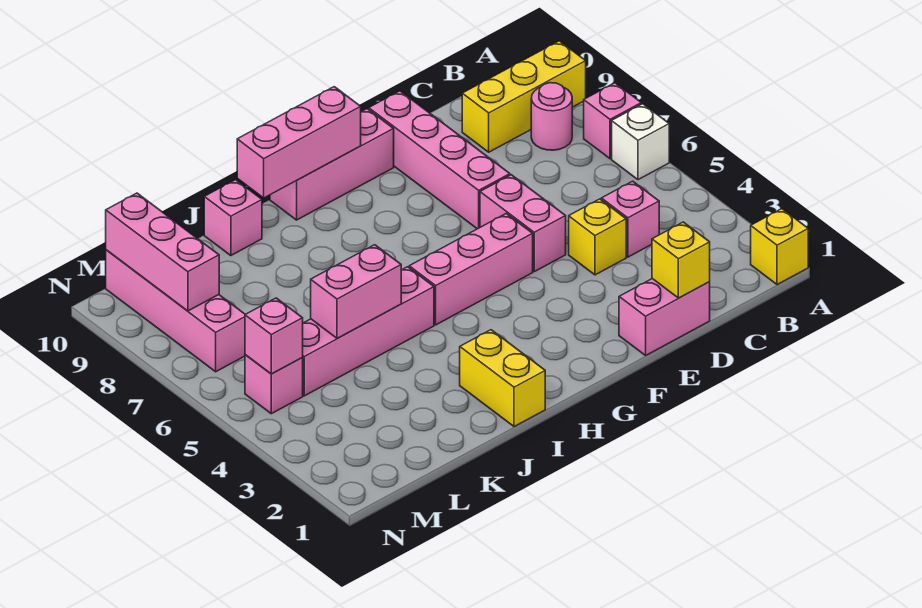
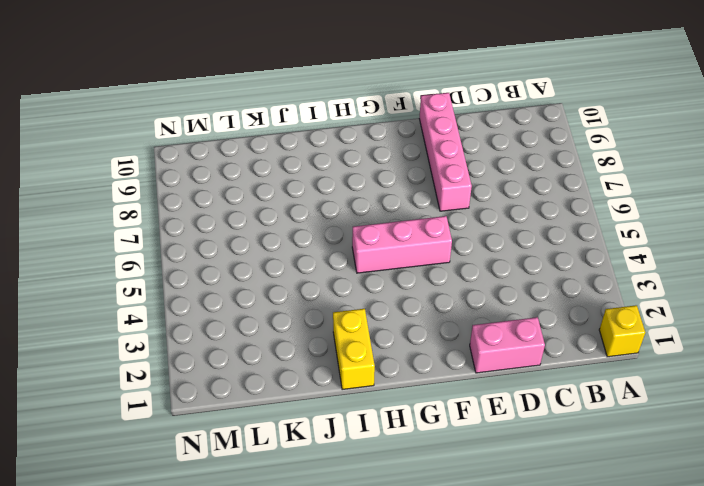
none -> white brick A6 level 1
none -> pink brick A7 level 1
none -> yellow brick A9:C9 level 1

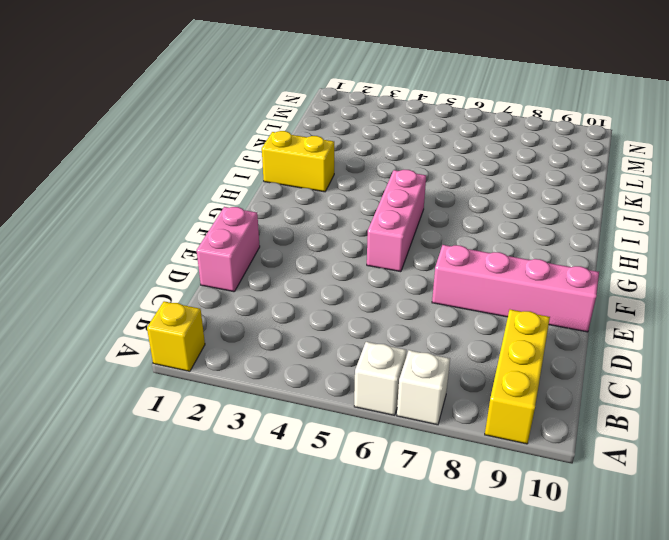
white brick A7 level 1 -> pink brick A7 level 1
none -> pink round brick B8 level 1
none -> pink brick C4 level 1
none -> yellow brick D4 level 1

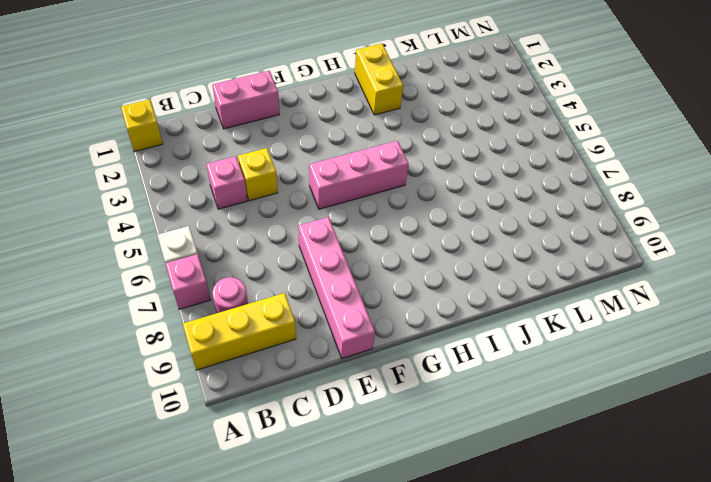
none -> pink brick E5:E6 level 1
none -> pink brick F10:H10 level 1
none -> pink brick I5:L5 level 1

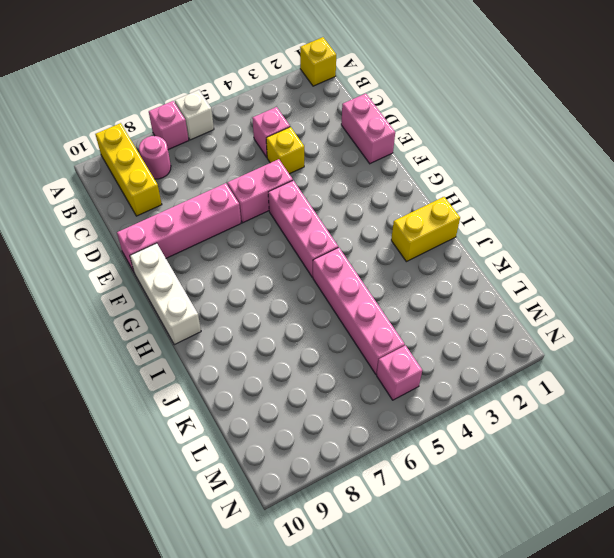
white brick F10:H10 level 1 -> pink brick F10:H10 level 1
none -> pink brick J10 level 1
none -> pink brick M7:M10 level 1
none -> yellow brick D1 level 2

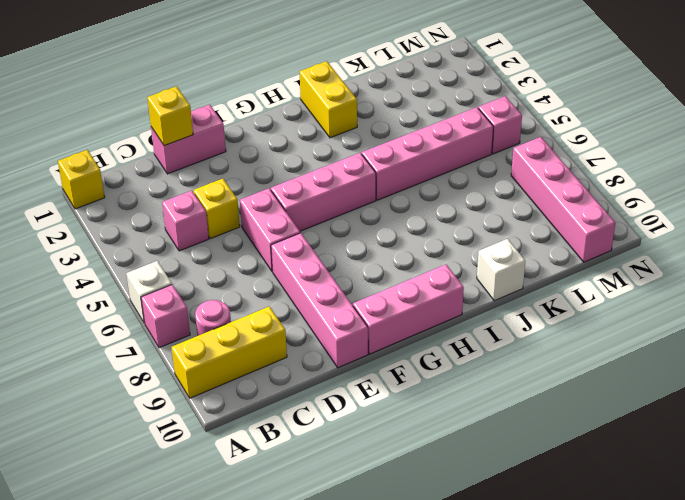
white brick J10 level 1 -> pink brick J10 level 1
none -> pink brick G10:I10 level 2
none -> pink brick J5:K5 level 2
none -> pink brick M5 level 2

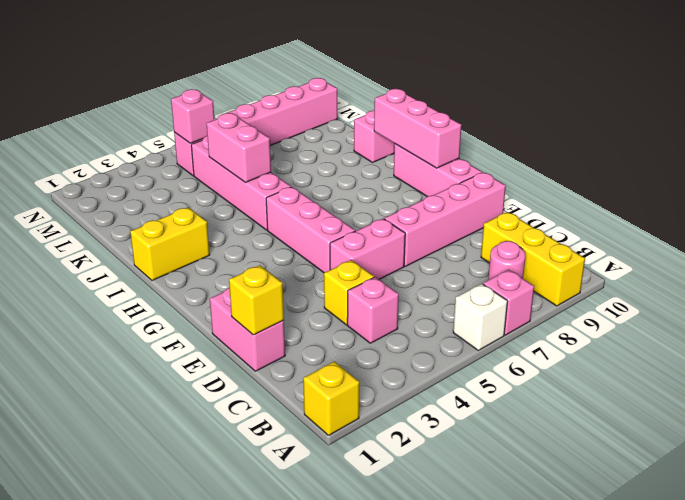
none -> pink brick M8:M10 level 2

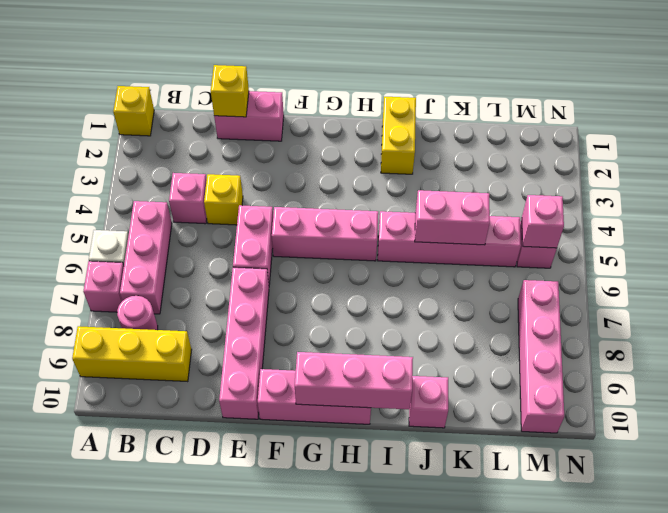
pink brick B5:B7 level 1 -> pink brick M8:M10 level 2

